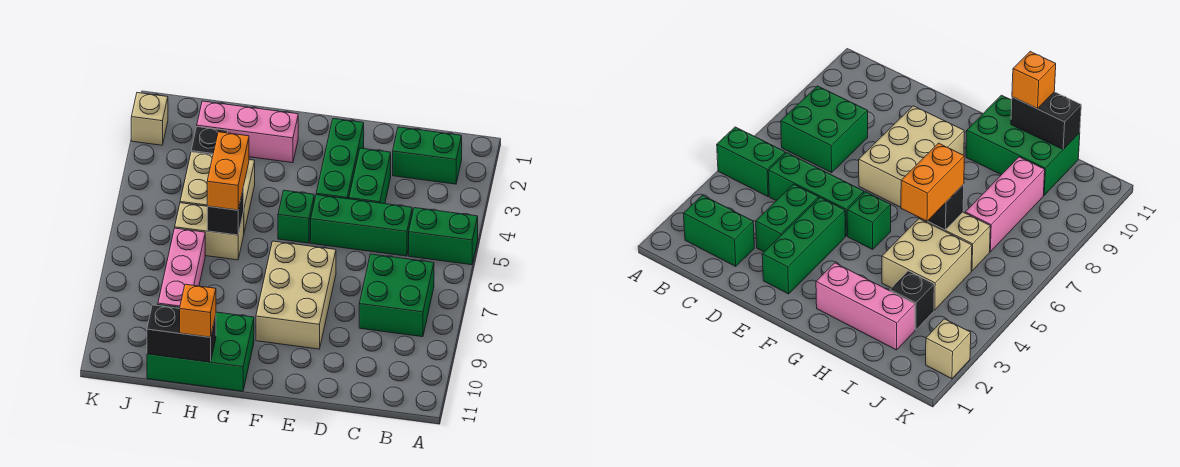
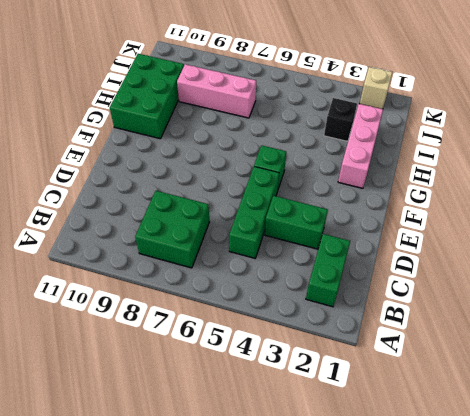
none -> green brick A5:B5 level 1
none -> green brick E2:E4 level 1
none -> tan brick E7:F9 level 1

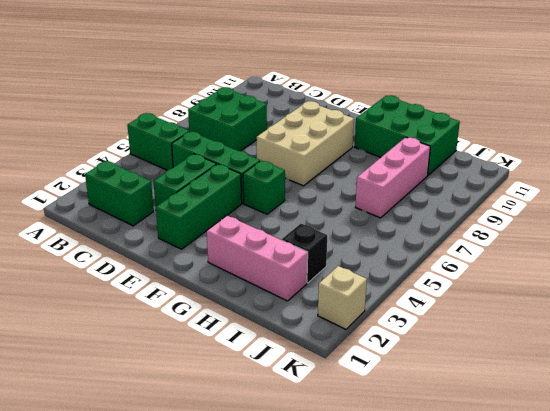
none -> tan brick H4:I5 level 1
none -> tan brick H6:I6 level 1
none -> black brick H6 level 2

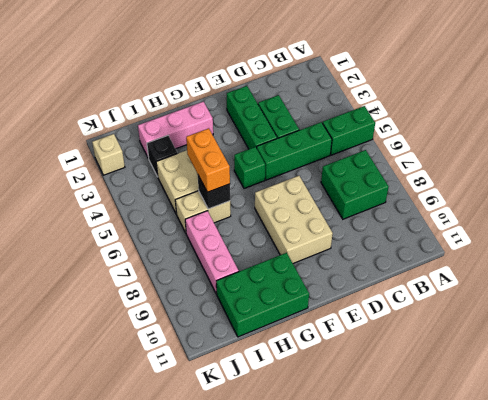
none -> green brick B2:C2 level 1
none -> black brick H11:I11 level 2
none -> orange brick H11 level 3

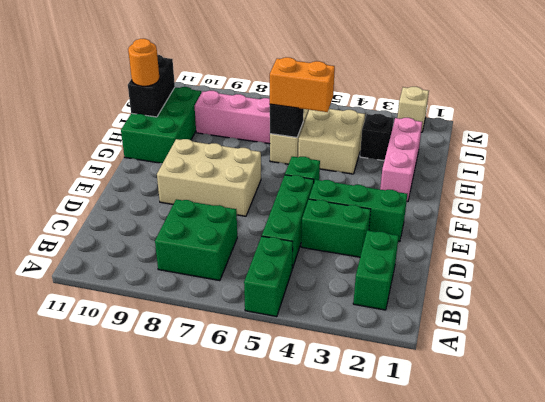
orange round brick H11 level 3 -> orange brick H11 level 3

